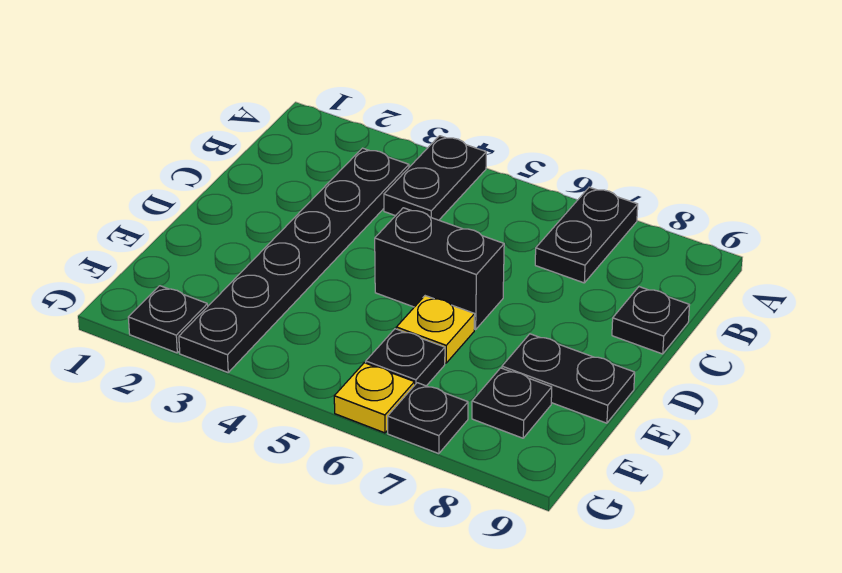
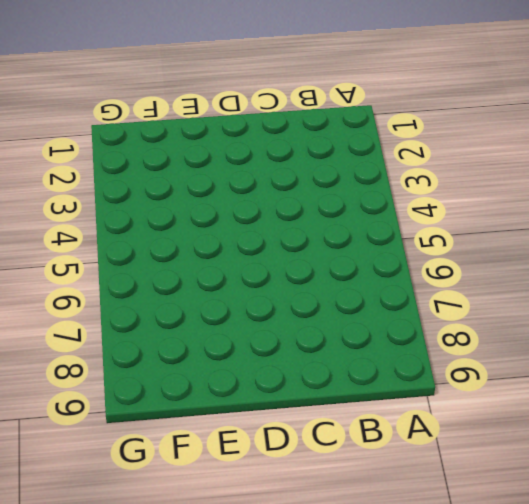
none -> black plate A4:B4 level 1
none -> black plate A7:B7 level 1
none -> black plate B3:G3 level 1

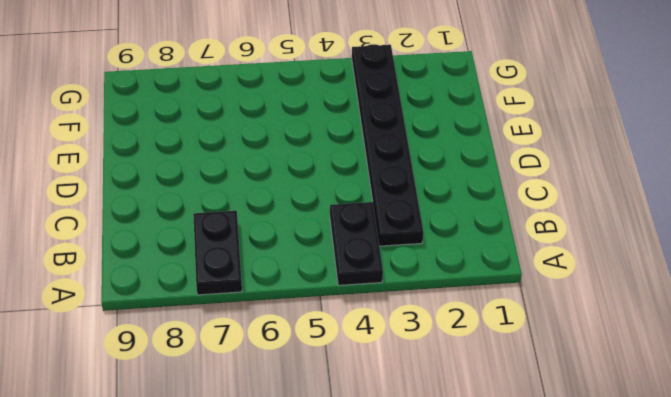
none -> black plate C9 level 1
none -> black brick D5:D6 level 1
none -> yellow plate E6 level 1

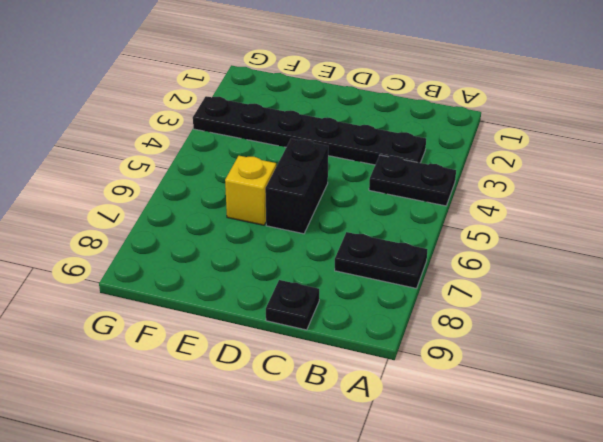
yellow brick E6 level 1 -> yellow plate E6 level 1
none -> black plate E8:E9 level 1
none -> black plate F6 level 1
none -> black plate F8 level 1

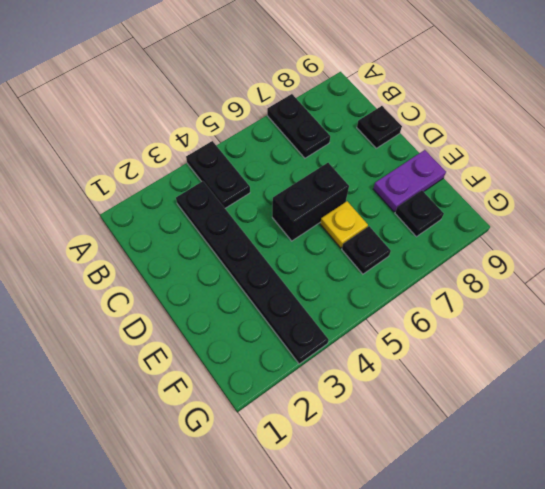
purple plate E8:E9 level 1 -> black plate E8:E9 level 1
none -> black plate G2 level 1
none -> yellow plate G6 level 1
none -> black plate G7 level 1

